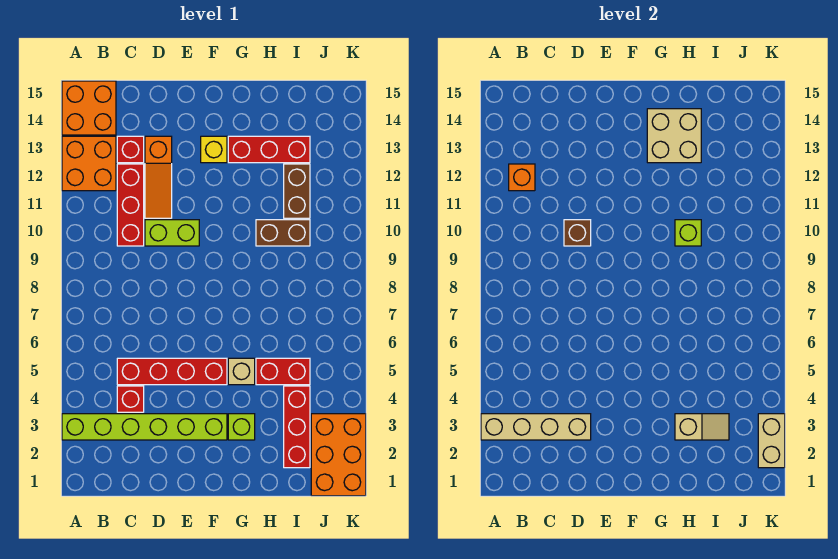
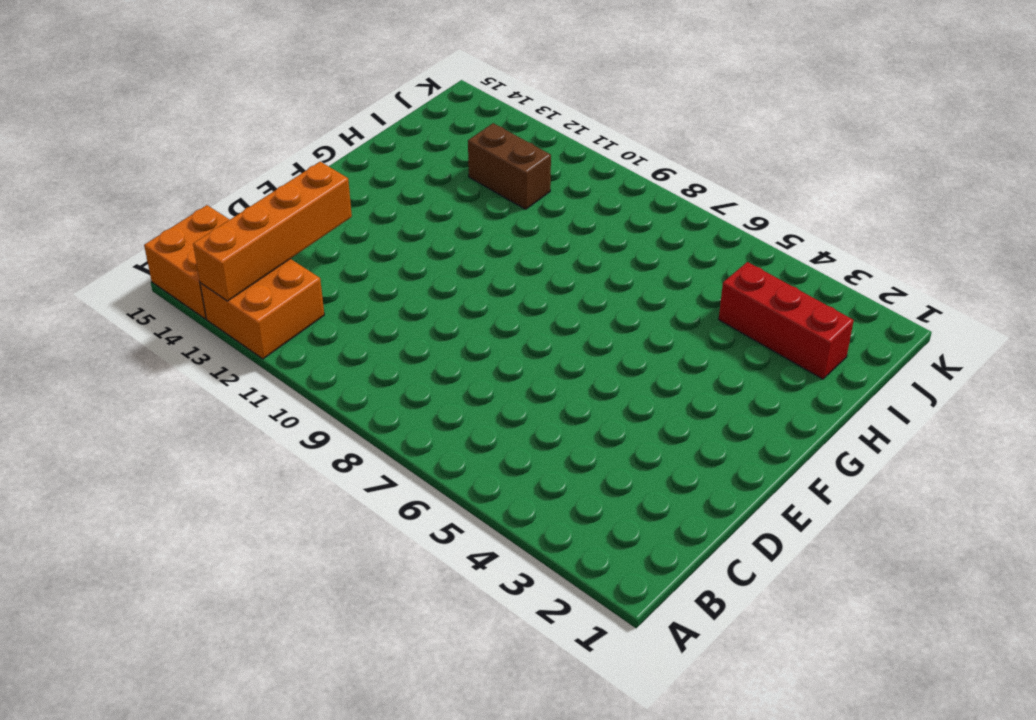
orange brick A13:D13 level 2 -> none
none -> lime brick A3:F3 level 1
none -> red brick C4 level 1
none -> red brick C5:F5 level 1

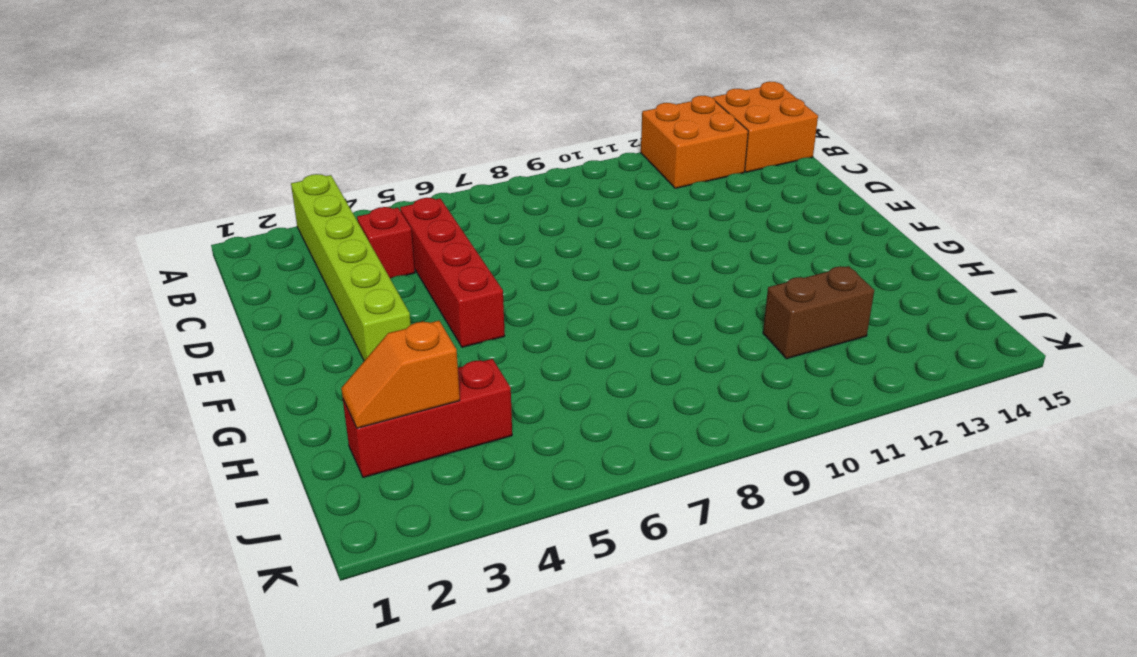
orange slope I2:I3 level 2 top 3 -> tan slope H3:I3 level 2 top H
none -> red brick C10:C12 level 1
none -> red brick C13 level 1
none -> lime brick D10:E10 level 1

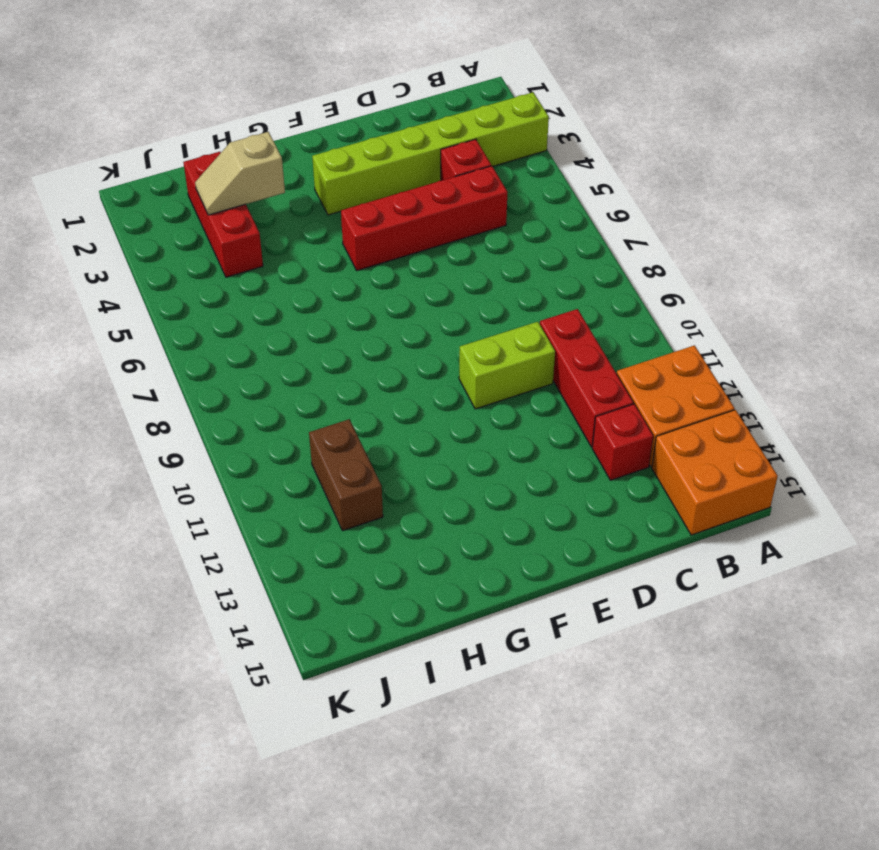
none -> orange slope D11:D13 level 1 top 13
none -> yellow brick F13 level 1
none -> lime brick G3 level 1

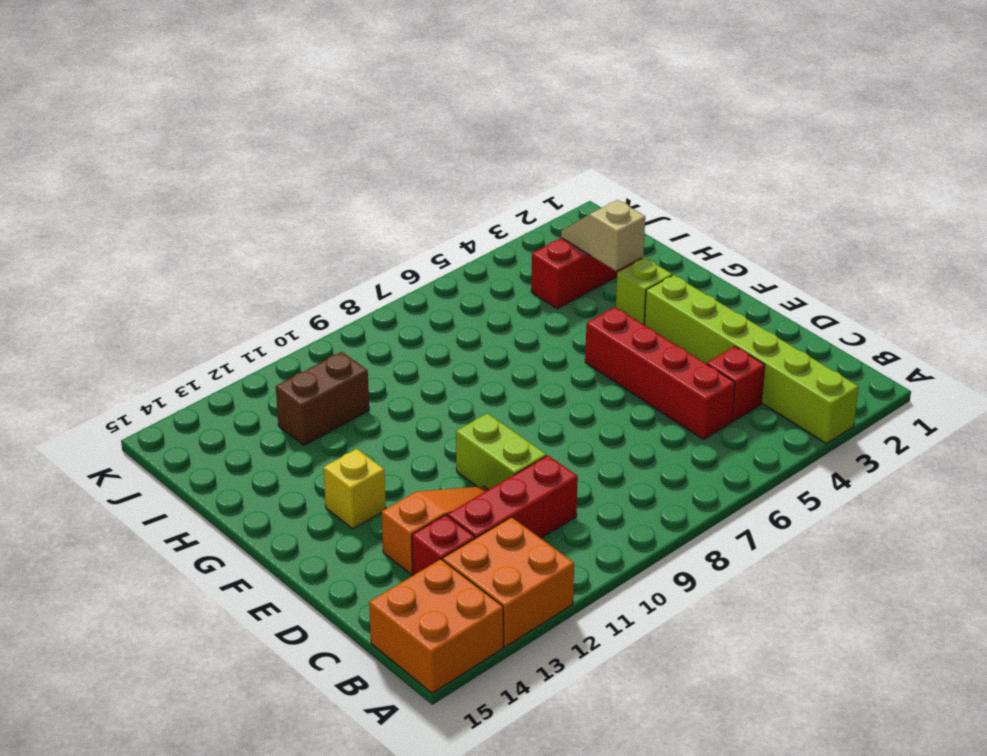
none -> tan brick G5 level 1
none -> red brick G13:I13 level 1
none -> red brick H5:I5 level 1

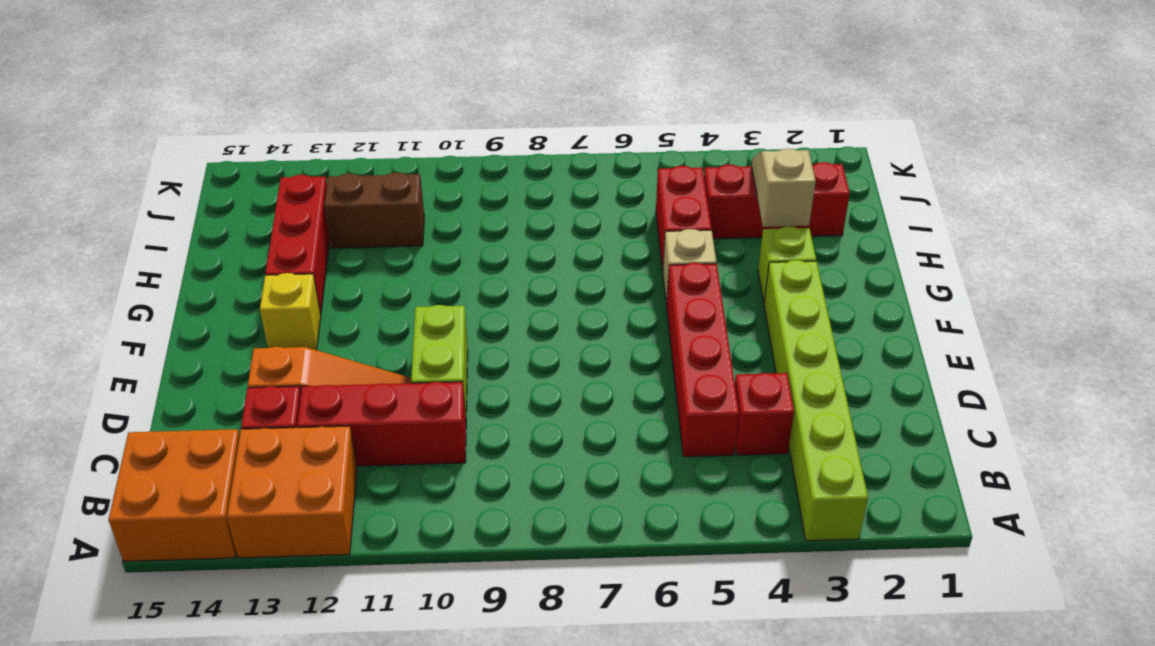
none -> brown brick H10:I10 level 1
none -> orange brick J1:K3 level 1
none -> tan brick A3:D3 level 2

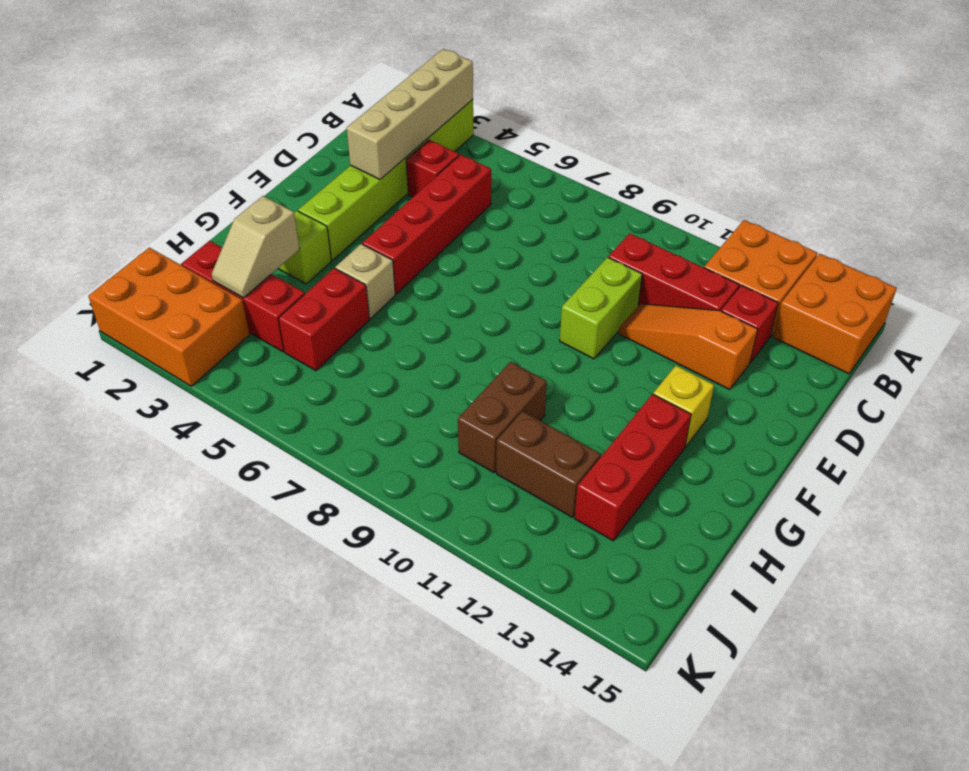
none -> orange brick B12 level 2
none -> brown brick D10 level 2
none -> tan brick G13:H14 level 2

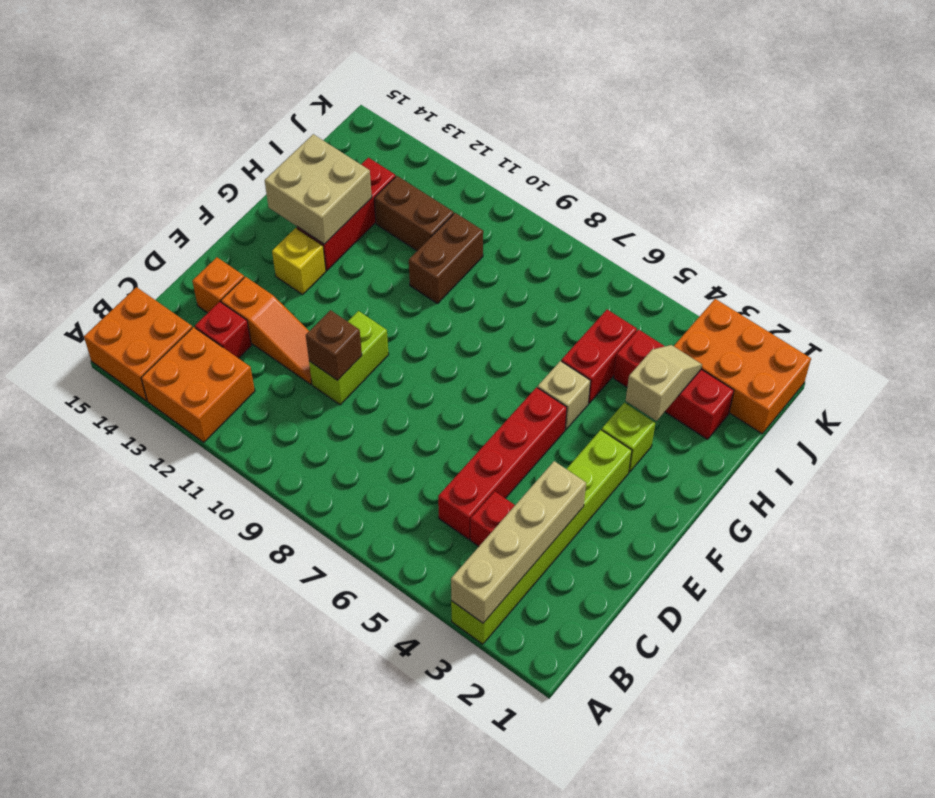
orange brick D14 level 1 -> orange brick B12 level 2
none -> red brick C10:C12 level 1
none -> lime brick H10 level 2
none -> tan brick K2:K3 level 2

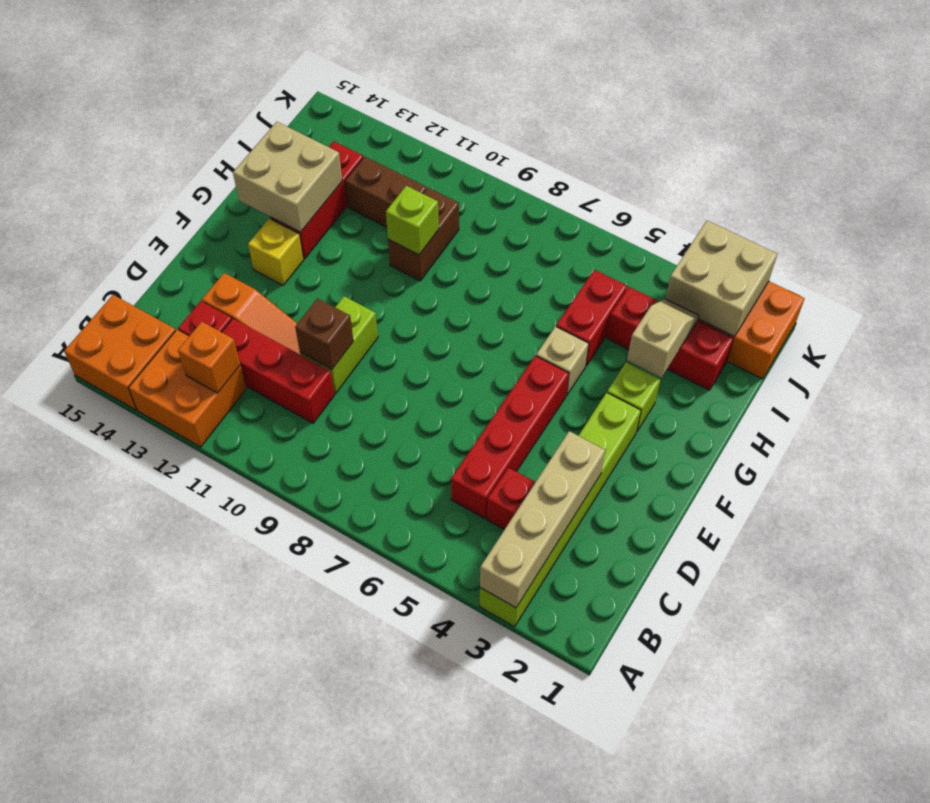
tan brick J2:K3 level 2 -> tan brick K2:K3 level 2

